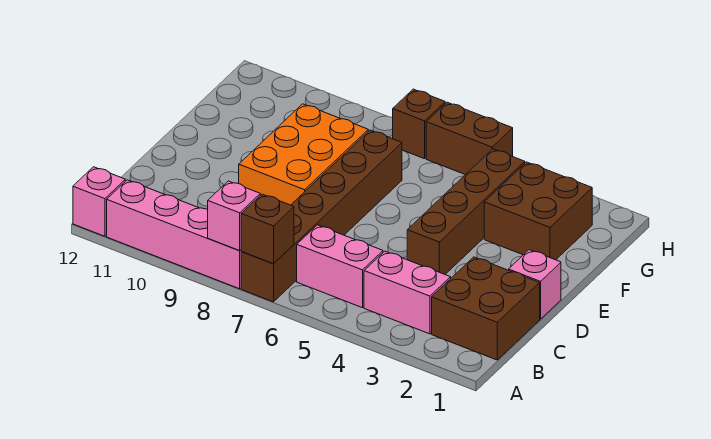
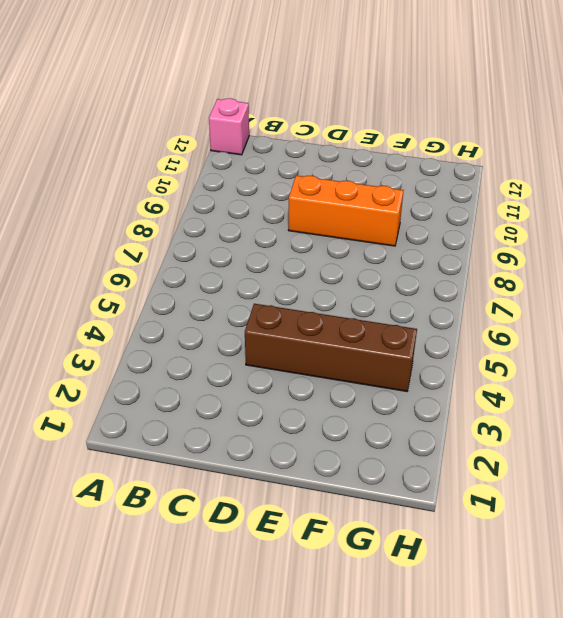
orange brick D9:F9 level 1 -> orange brick D8:F9 level 1
none -> brown brick A7:F7 level 1
none -> pink brick A8:A11 level 1
none -> brown brick B1:C2 level 1

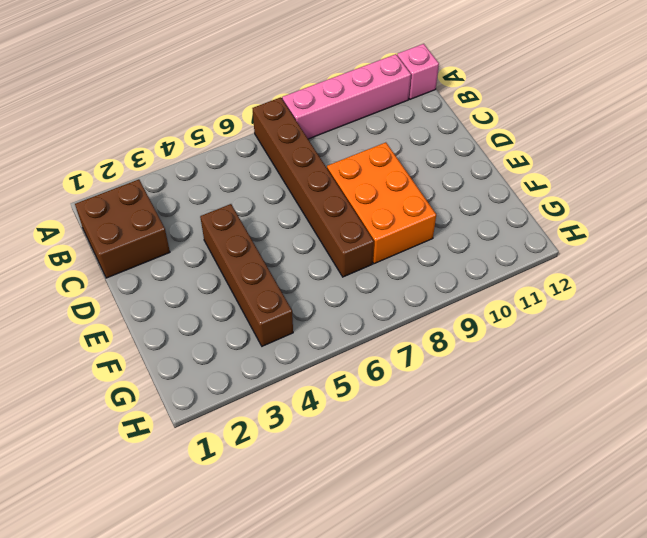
none -> pink brick B3:B4 level 1
none -> pink brick B5:B6 level 1
none -> pink brick D1 level 1

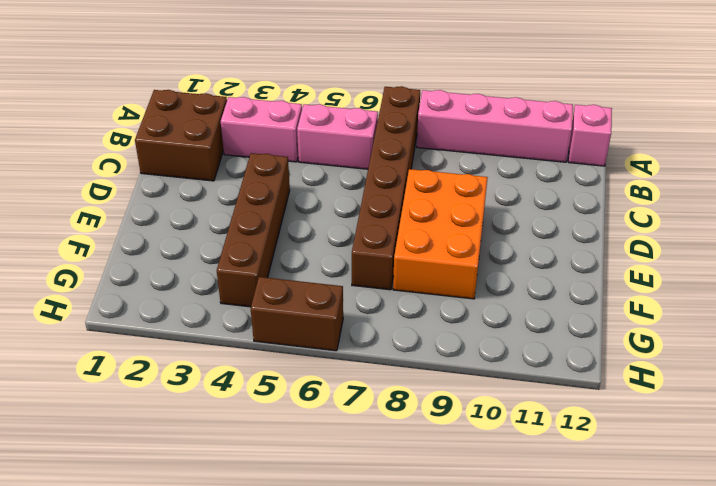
none -> pink brick D1 level 1
none -> brown brick F2:G3 level 1
none -> brown brick H7 level 1

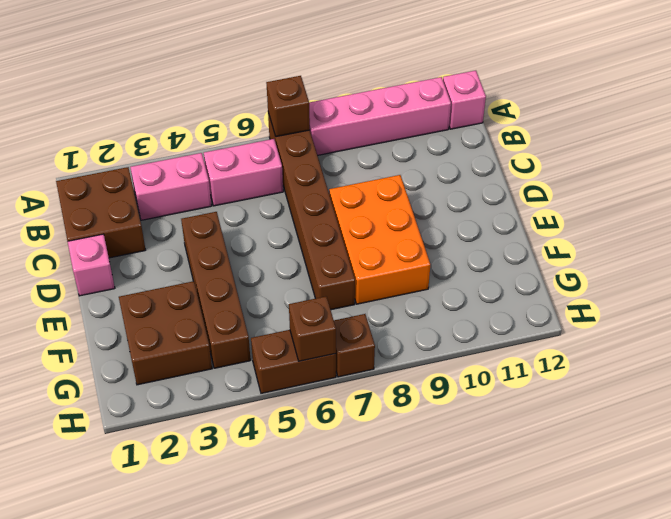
brown brick H6 level 2 -> none
none -> pink brick A8 level 2

